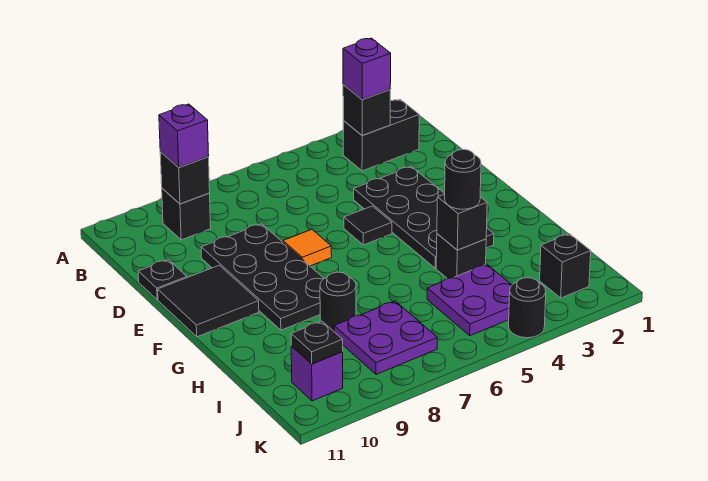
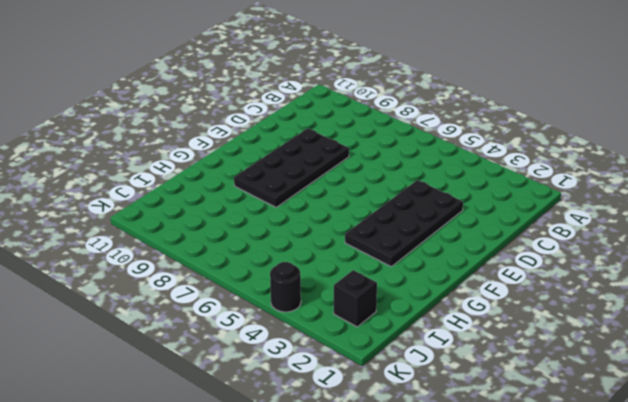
none -> black brick B2:B3 level 1
none -> black brick B9 level 1
none -> black plate D11 level 1

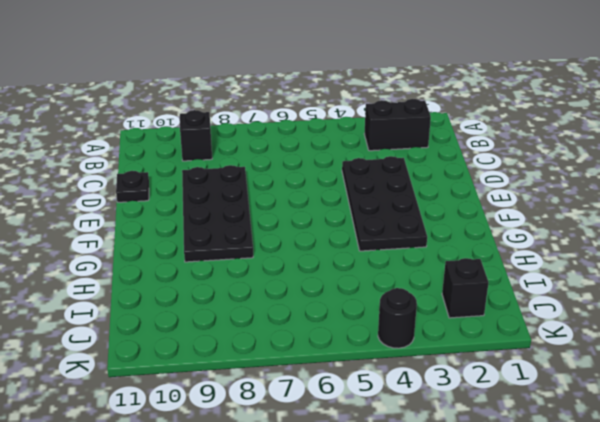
none -> black tile E5 level 1
none -> orange tile E7 level 1
none -> black tile E10:F11 level 1

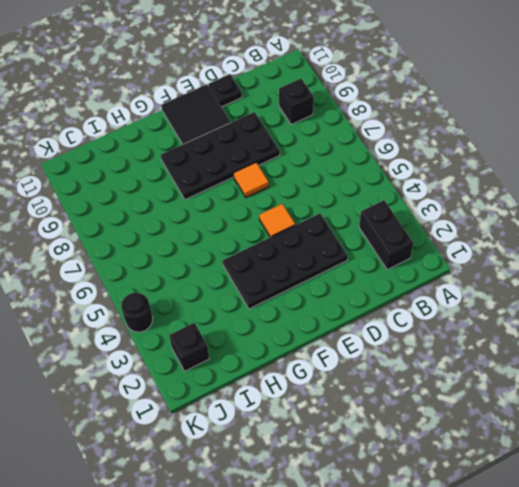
orange tile E5 level 1 -> black tile E5 level 1
none -> black brick H4 level 1
none -> black round brick H8 level 1
none -> purple plate I4:J5 level 1

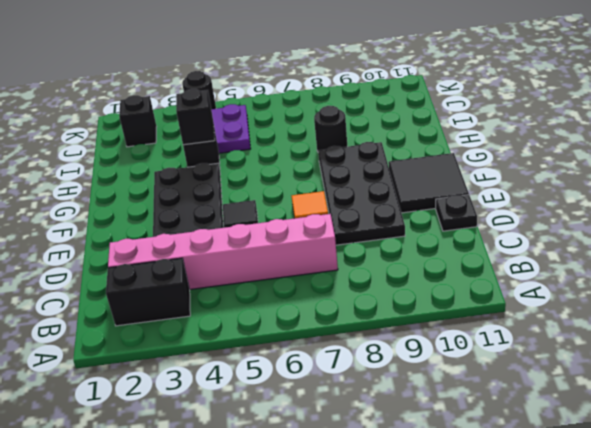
pink brick C2:C7 level 1 -> none
none -> black brick B9 level 1
none -> purple plate I7:J8 level 1
none -> purple brick J10 level 1

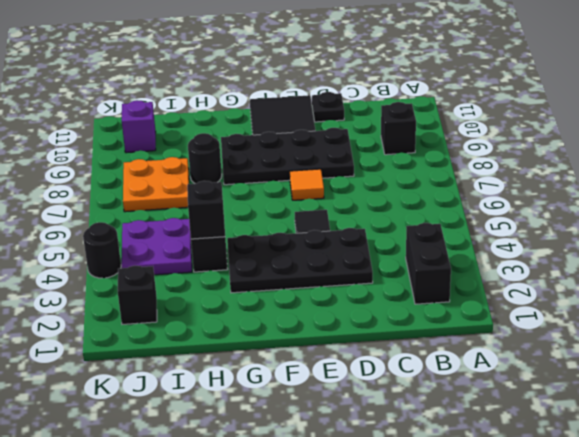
orange plate I7:J8 level 1 -> purple plate I7:J8 level 1
none -> black brick B3 level 2
none -> black brick B9 level 2
none -> black plate J10 level 2

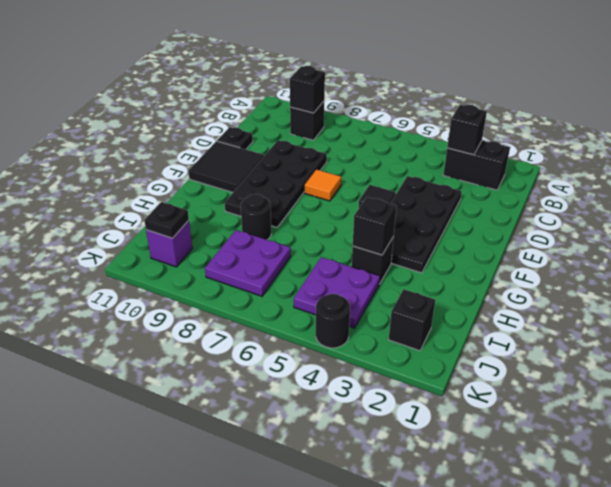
none -> purple brick B3 level 3
none -> purple brick B9 level 3
none -> black round brick H4 level 3

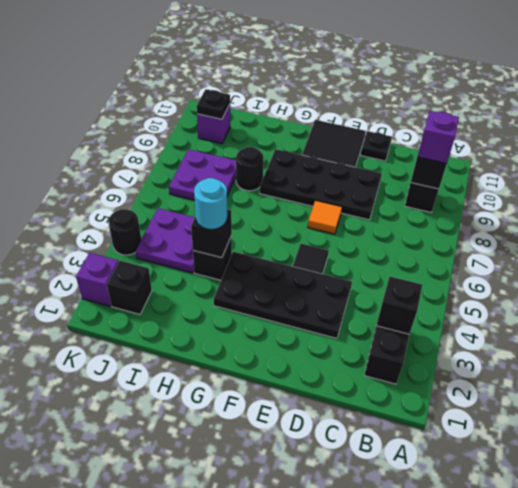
cyan round brick H4 level 3 -> black round brick H4 level 3
purple brick K2 level 1 -> purple brick B3 level 3

